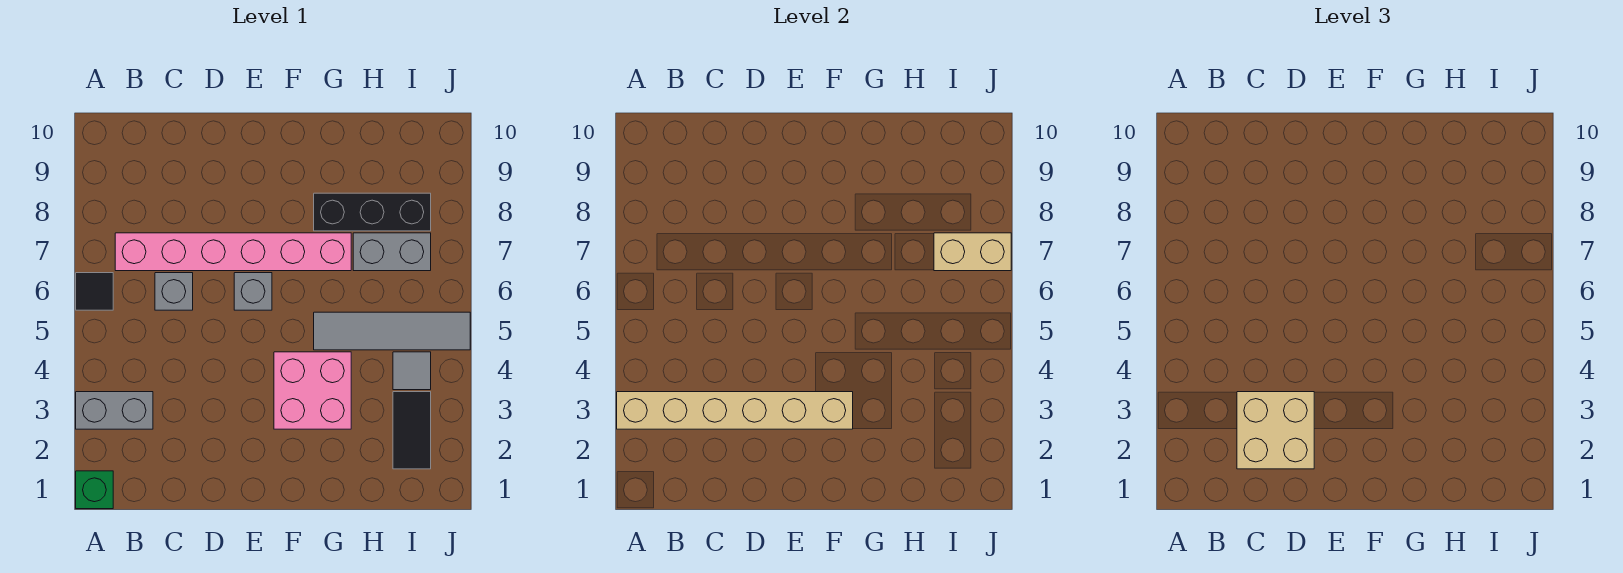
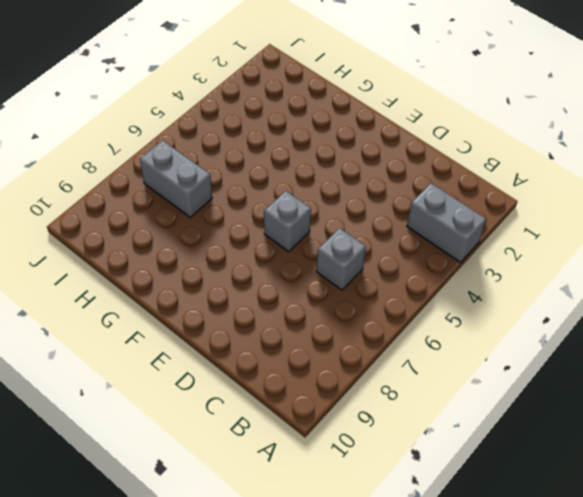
none -> green brick A1 level 1
none -> black tile A6 level 1
none -> pink brick B7:G7 level 1

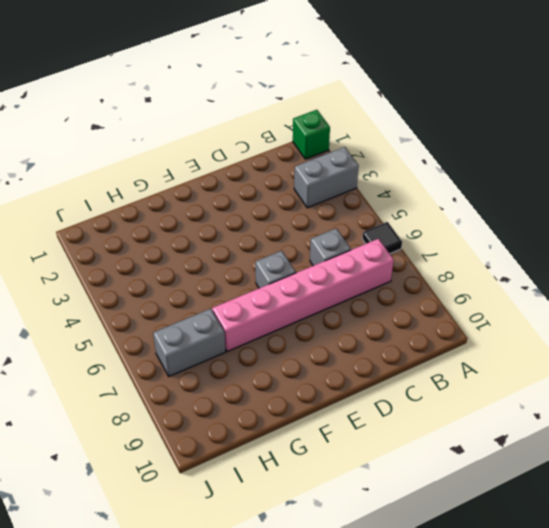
none -> pink brick F3:G4 level 1
none -> grey tile G5:J5 level 1
none -> black brick G8:I8 level 1

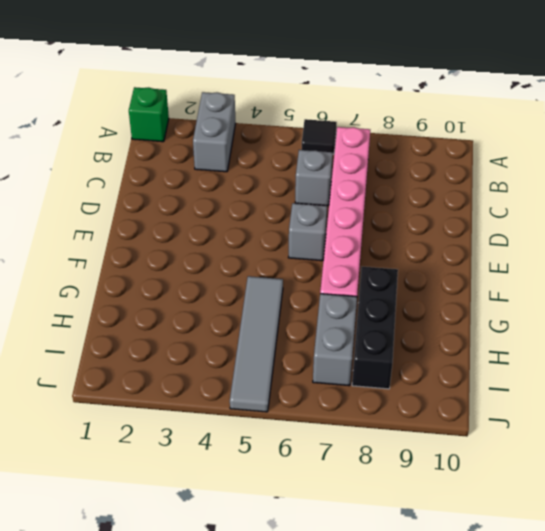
none -> pink brick F3:G4 level 1
none -> black tile I2:I3 level 1
none -> grey tile I4 level 1

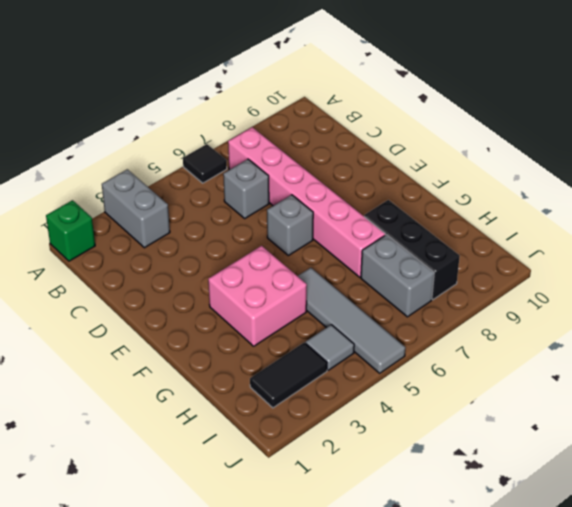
none -> tan brick A3:F3 level 2
none -> tan brick I7:J7 level 2
none -> tan brick C2:D3 level 3

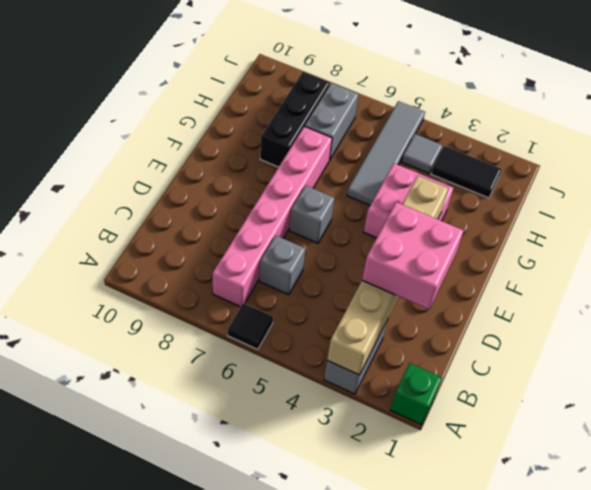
pink brick C2:D3 level 3 -> tan brick C2:D3 level 3
none -> tan brick I7:J7 level 2

